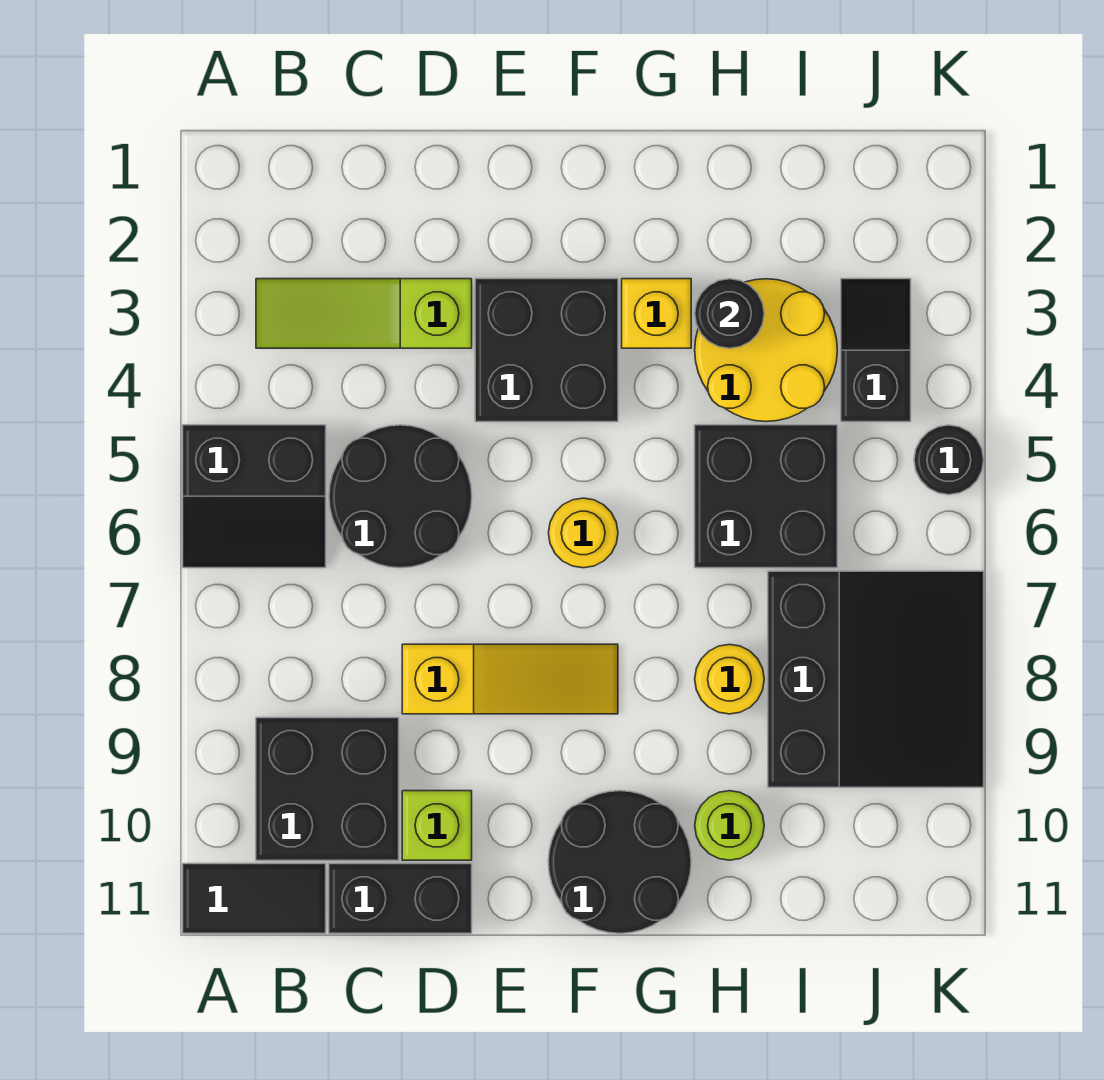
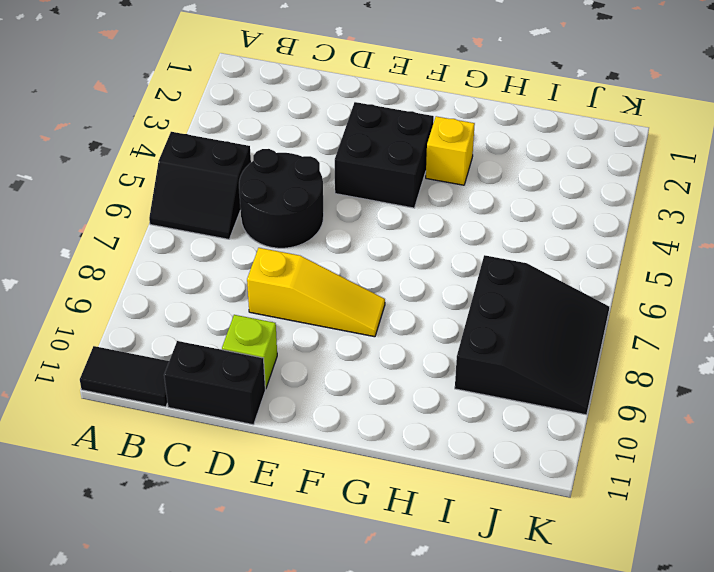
none -> lime slope B3:D3 level 1 top D
none -> black brick B9:C10 level 1
none -> yellow round brick F6 level 1

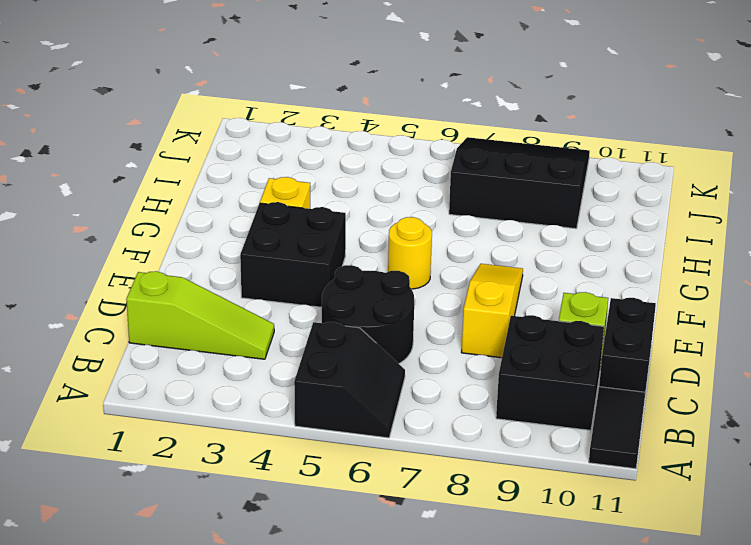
lime slope C1:C3 level 1 top 1 -> lime slope B3:D3 level 1 top D
none -> black round brick F10:G11 level 1
none -> yellow round brick H3:I4 level 1
none -> black brick H5:I6 level 1

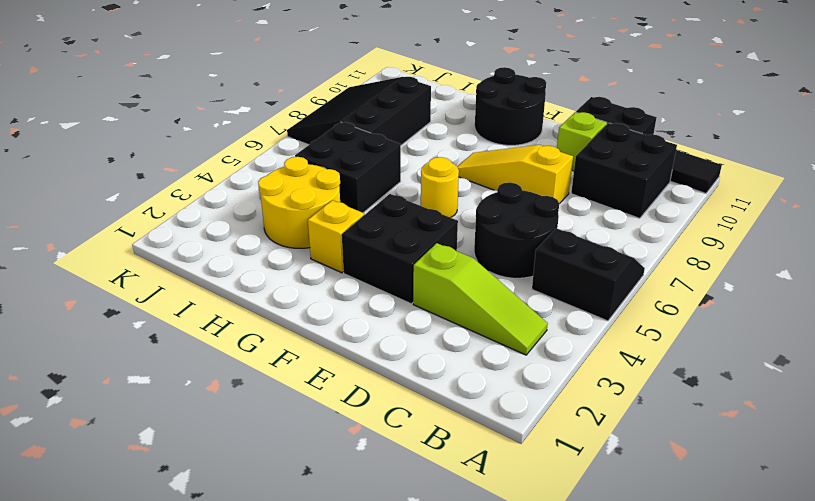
none -> yellow round brick H8 level 1
none -> lime round brick H10 level 1
none -> black slope J3:J4 level 1 top 4

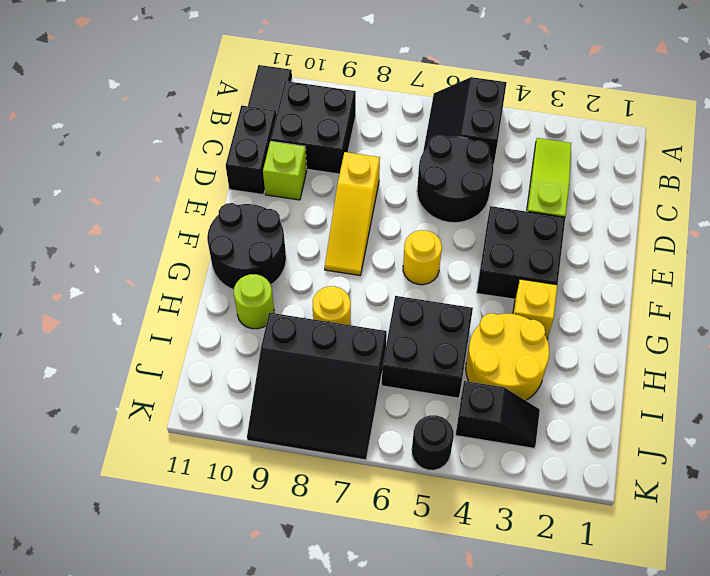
none -> black round brick H3 level 2

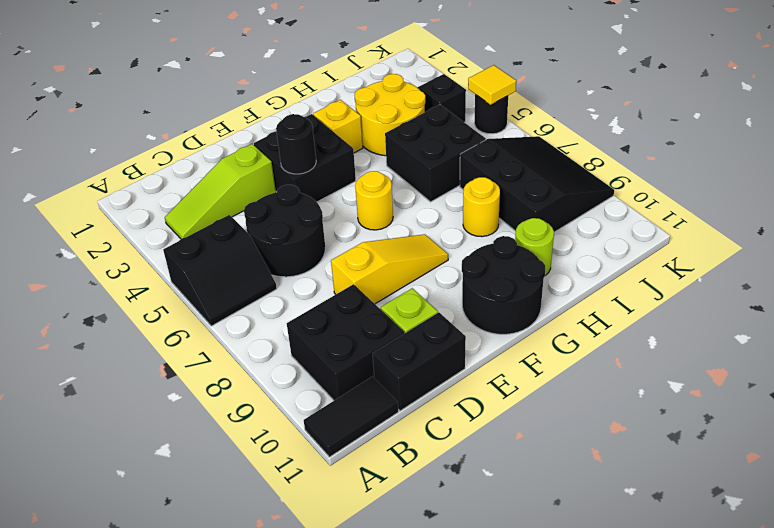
black round brick E4 level 2 -> black round brick H3 level 2
yellow tile K5 level 2 -> none

